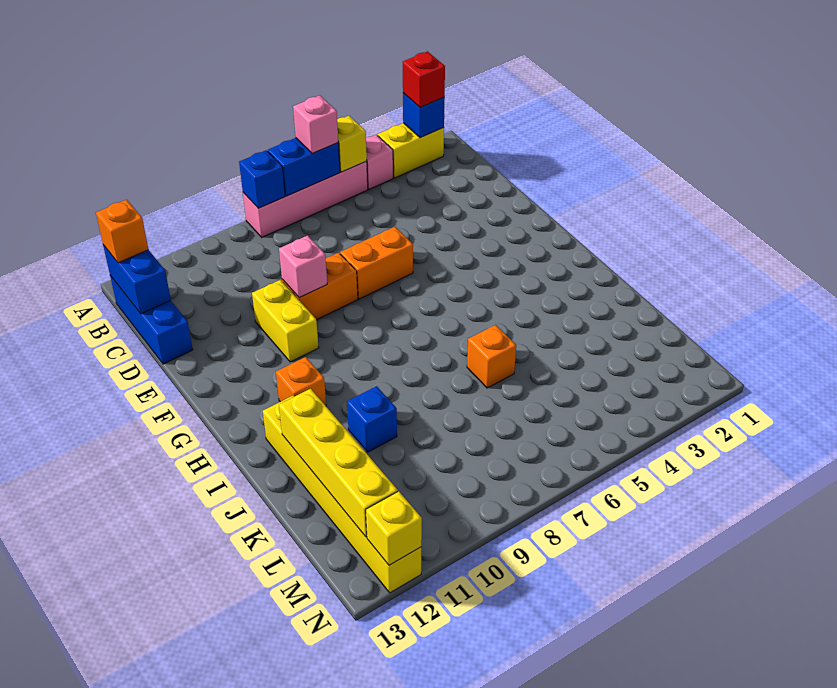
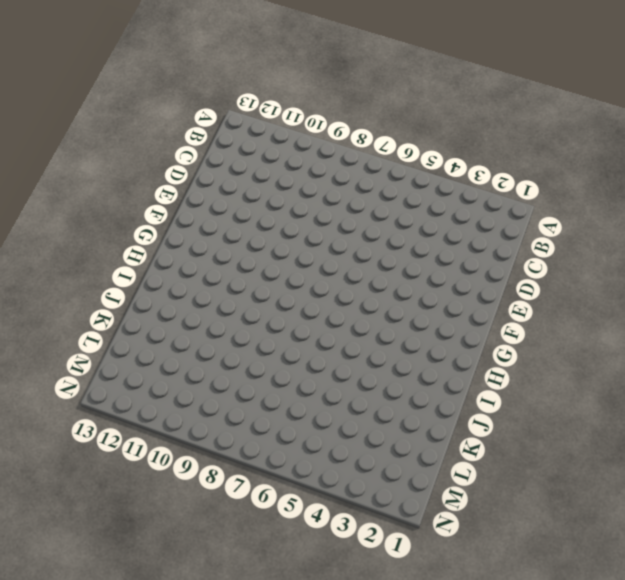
none -> yellow brick A2:A3 level 1
none -> pink brick A4 level 1
none -> pink brick A5:A8 level 1

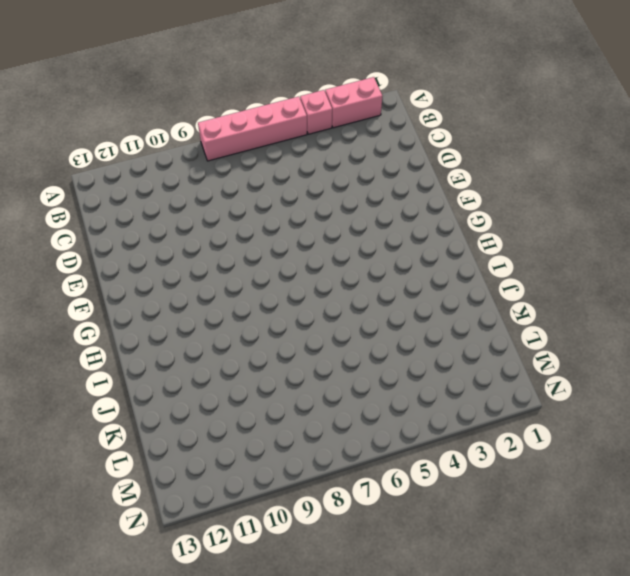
pink brick A2:A3 level 1 -> yellow brick A2:A3 level 1
none -> blue brick B13:D13 level 1
none -> orange brick E6:E7 level 1
none -> orange brick E8:E9 level 1

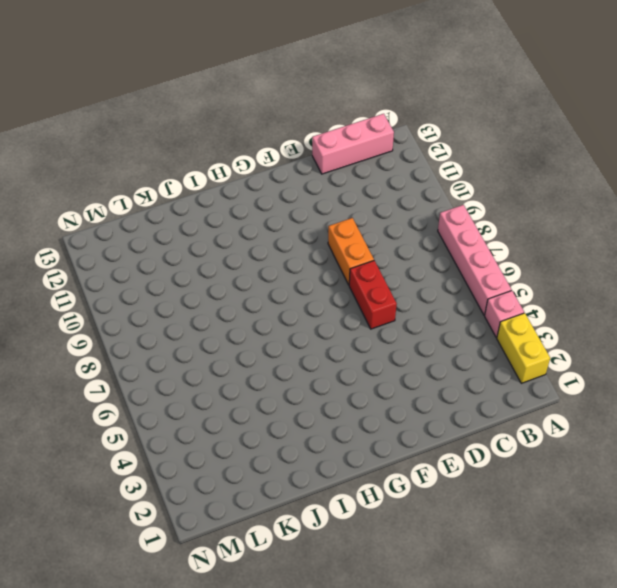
pink brick B13:D13 level 1 -> blue brick B13:D13 level 1
red brick E6:E7 level 1 -> orange brick E6:E7 level 1
none -> yellow brick E10:F10 level 1
none -> orange brick H11 level 1
none -> yellow brick I12:N12 level 1

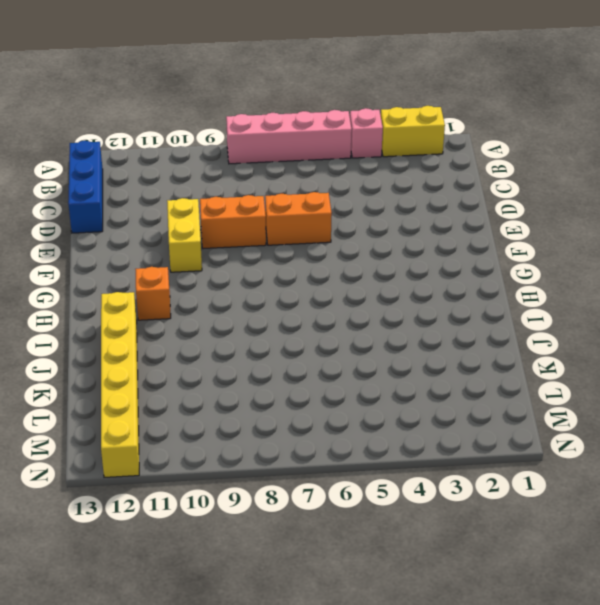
none -> orange brick J6 level 1
none -> blue brick J10 level 1
none -> blue brick A2 level 2

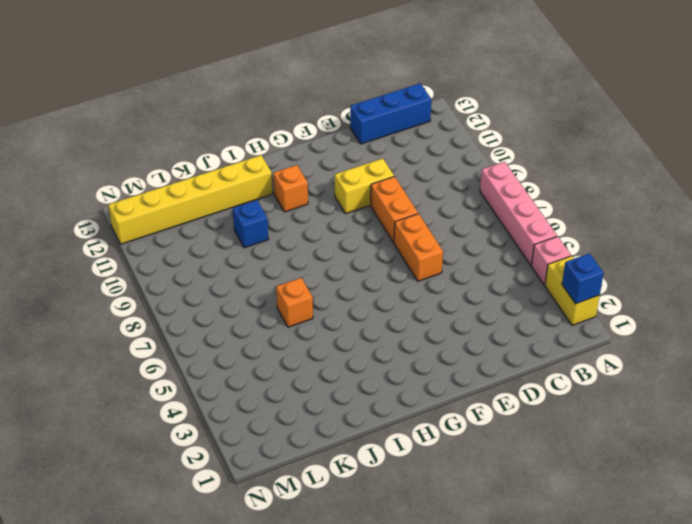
none -> yellow brick A5 level 2
none -> blue brick A6:A7 level 2
none -> blue brick A8 level 2

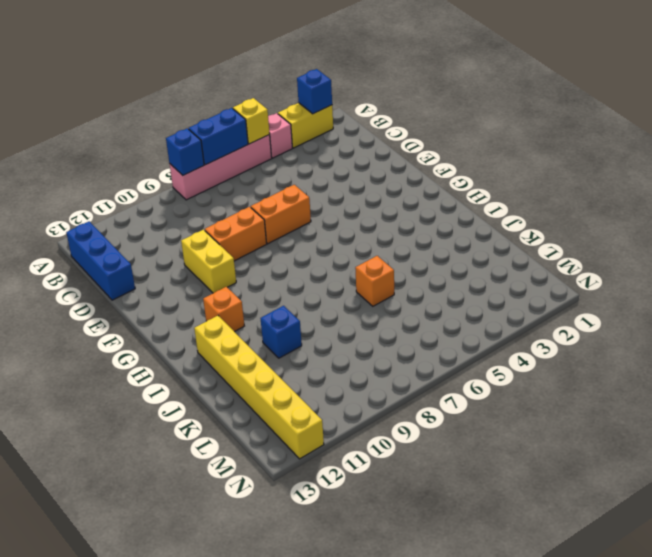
none -> blue brick B13:C13 level 2
none -> pink brick E9 level 2
none -> yellow brick J12:M12 level 2

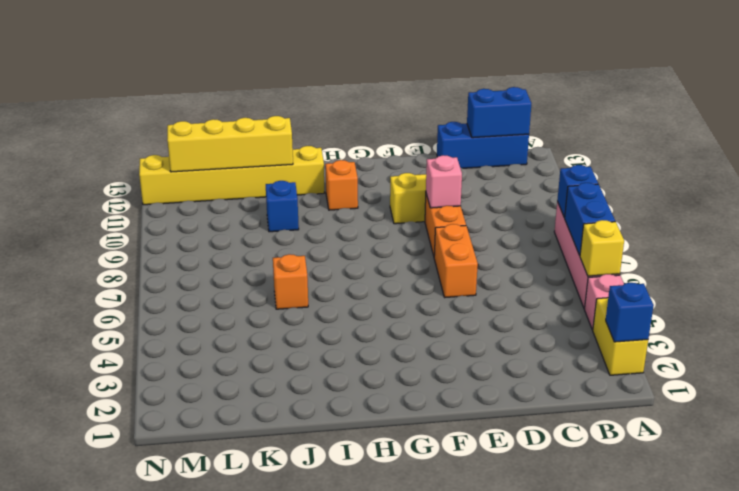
none -> yellow brick N12 level 2
none -> red brick A2 level 3
none -> pink brick A6 level 3

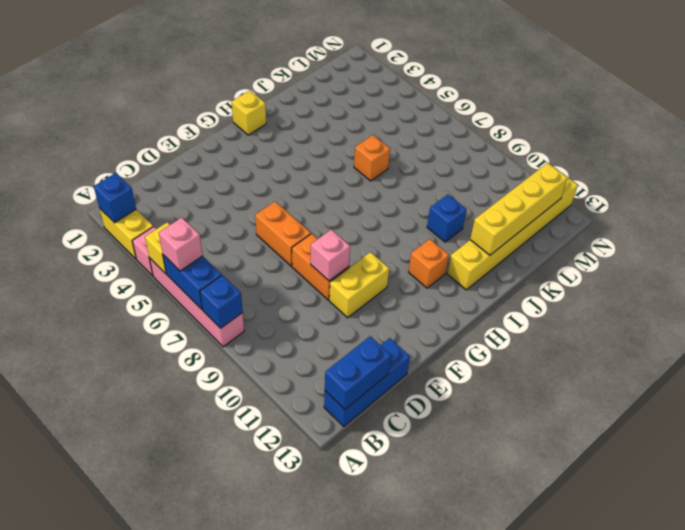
yellow brick H1 level 1 -> yellow brick N12 level 2
none -> red brick A2 level 3
none -> orange brick B13 level 3

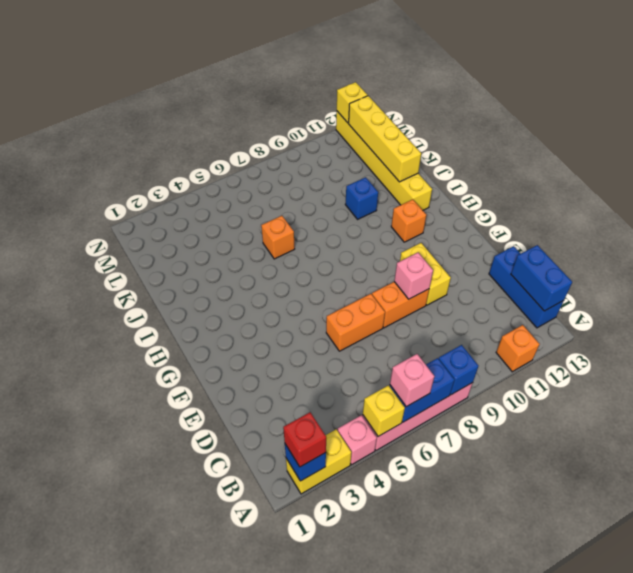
orange brick A11 level 1 -> orange brick B13 level 3

